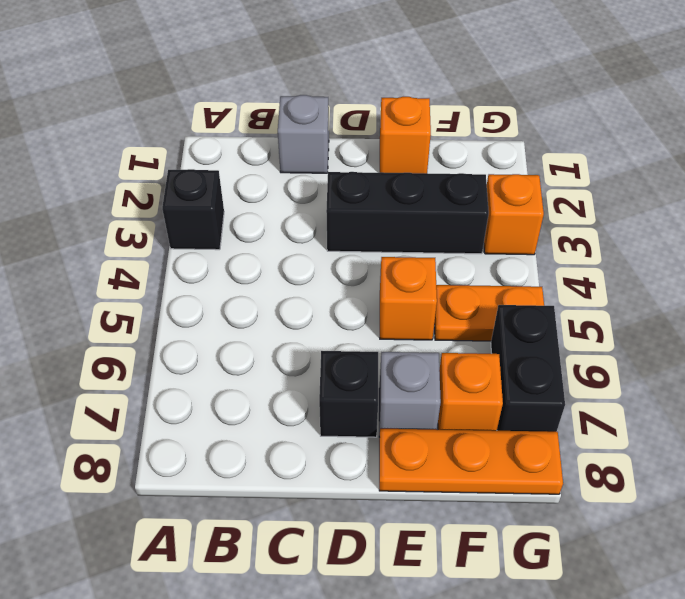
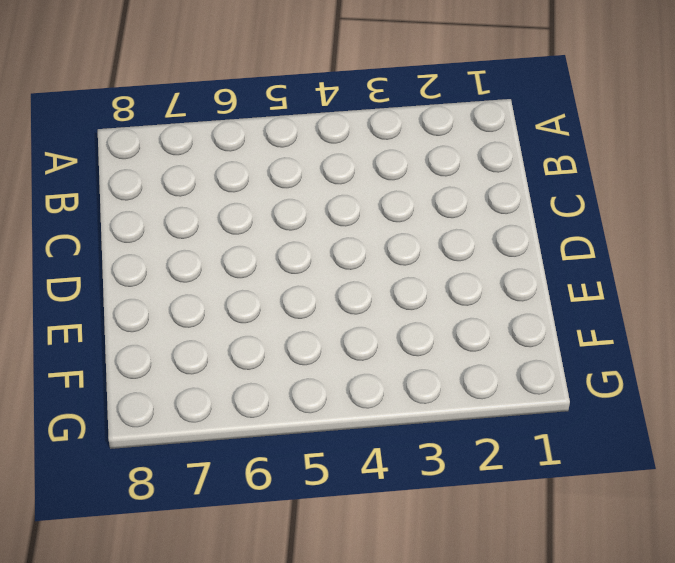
none -> black brick A3 level 1
none -> grey brick C1 level 1
none -> black brick D3:F3 level 1

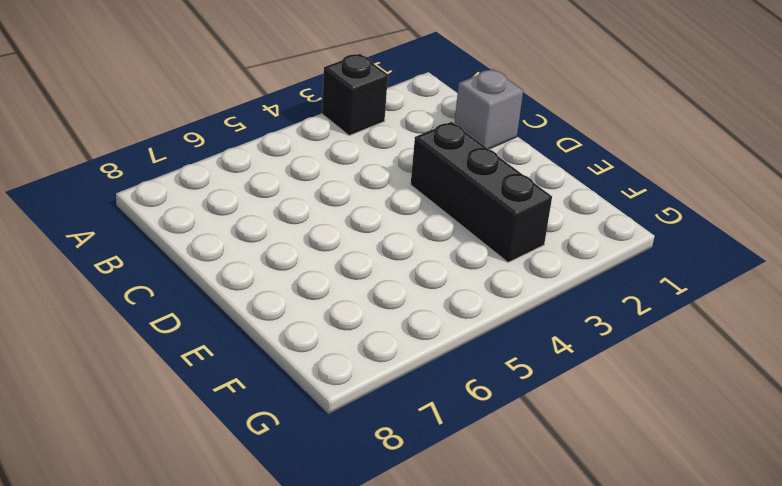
none -> black brick D7 level 1
none -> orange brick E1 level 1
none -> orange brick E5 level 1

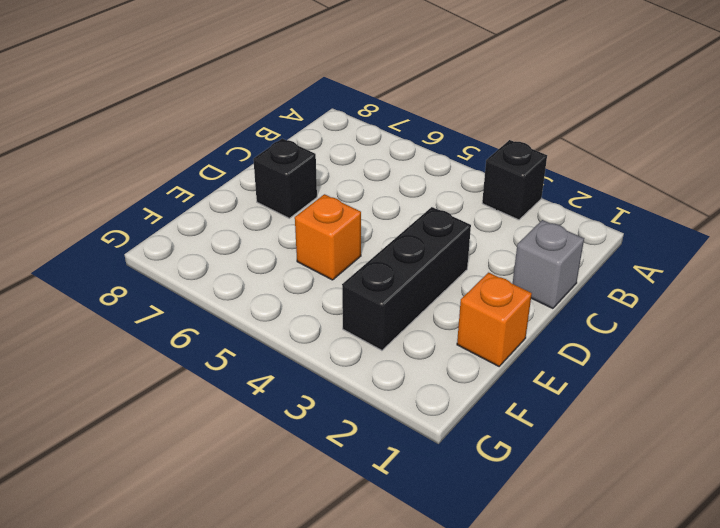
none -> grey brick E7 level 1
none -> orange plate E8:G8 level 1
none -> orange plate F5:G5 level 1

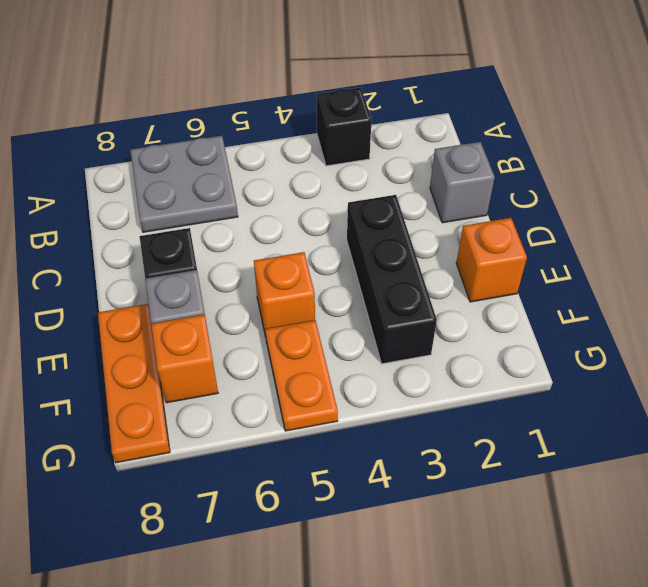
grey plate A6:B7 level 1 -> none
none -> orange brick G3 level 1
none -> black brick G6:G7 level 1

